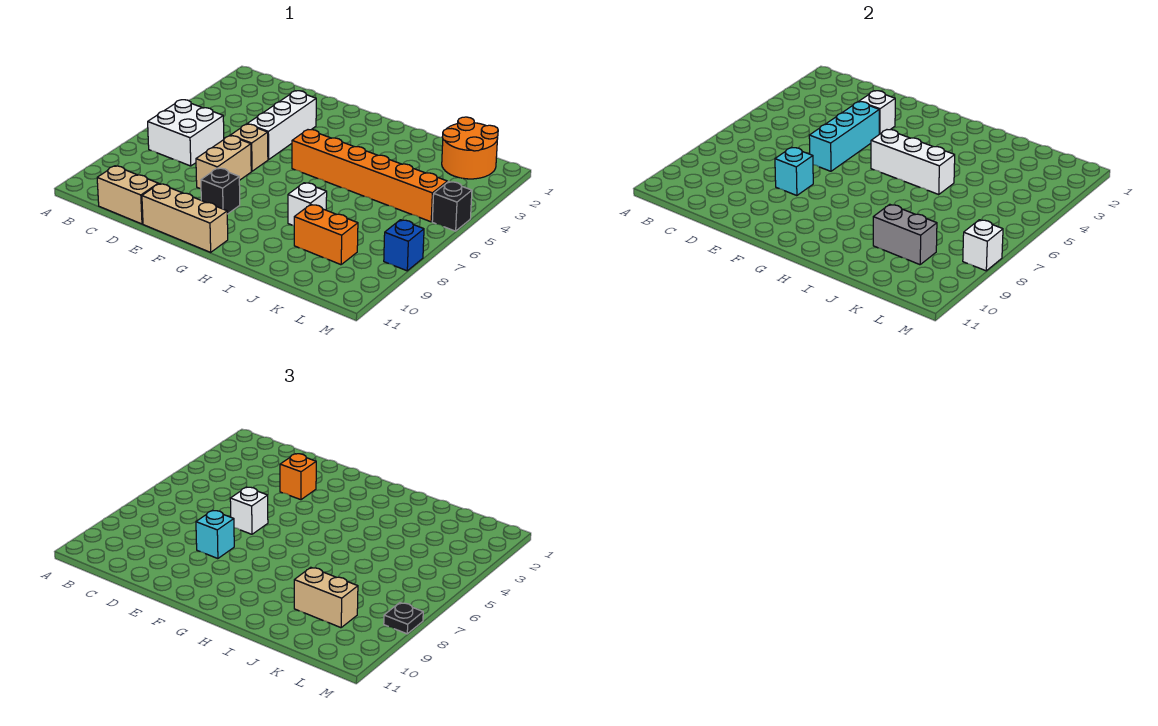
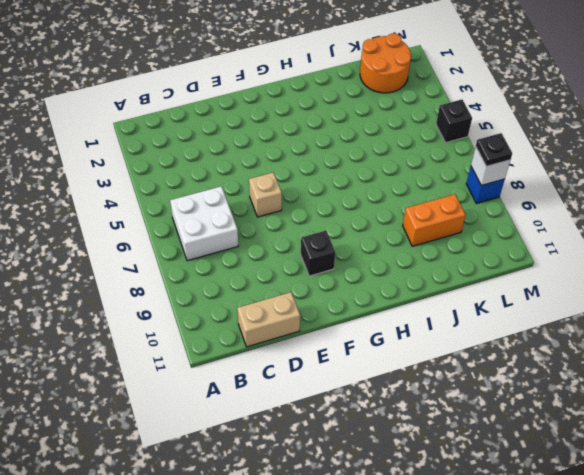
none -> white brick E3:E5 level 1
none -> tan brick E7:E8 level 1
none -> tan brick E11:G11 level 1

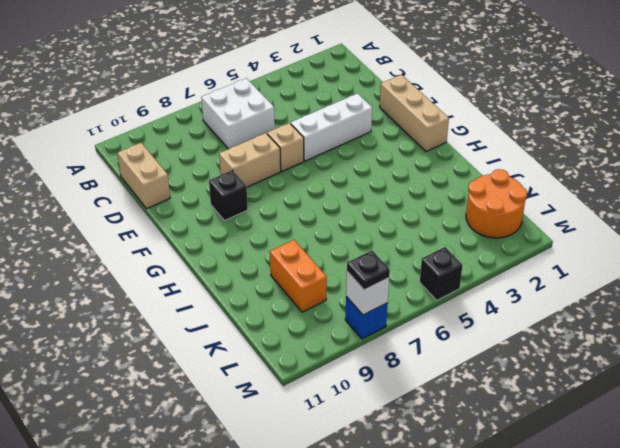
tan brick E1:G1 level 1 -> tan brick E11:G11 level 1
none -> orange brick G5:L5 level 1
none -> white brick I8 level 1
none -> white brick E3 level 2

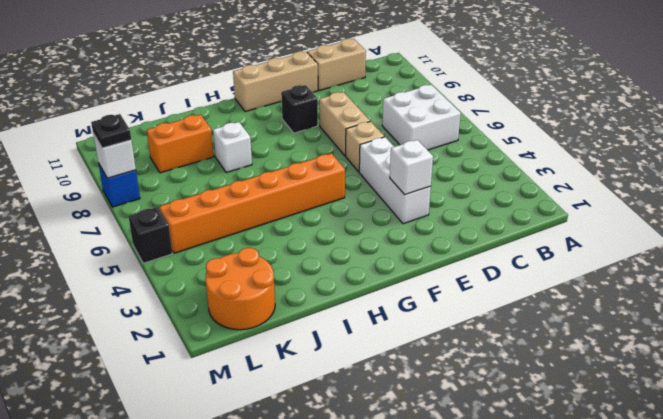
none -> cyan brick E4:E6 level 2
none -> cyan brick E8 level 2
none -> white brick G5:I5 level 2

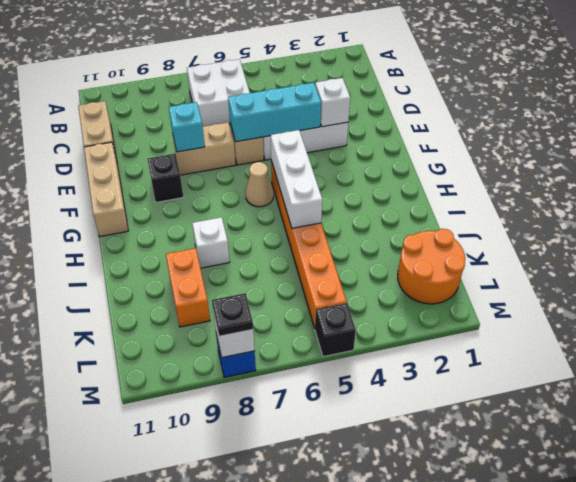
tan cone G6 level 1 -> none
none -> grey brick J9:K9 level 2
none -> orange brick E3 level 3
none -> white brick E6 level 3

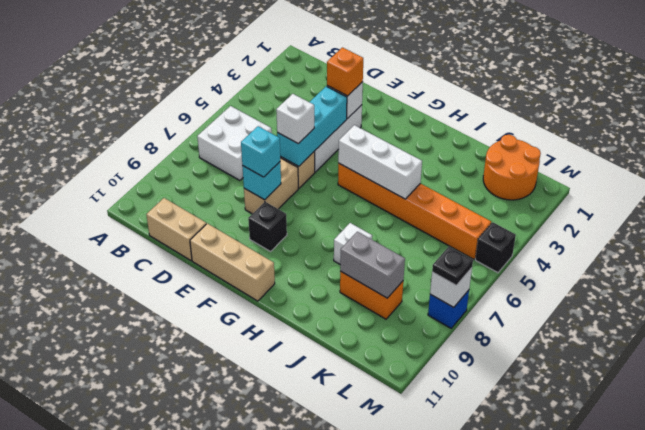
none -> tan brick J9:K9 level 3

